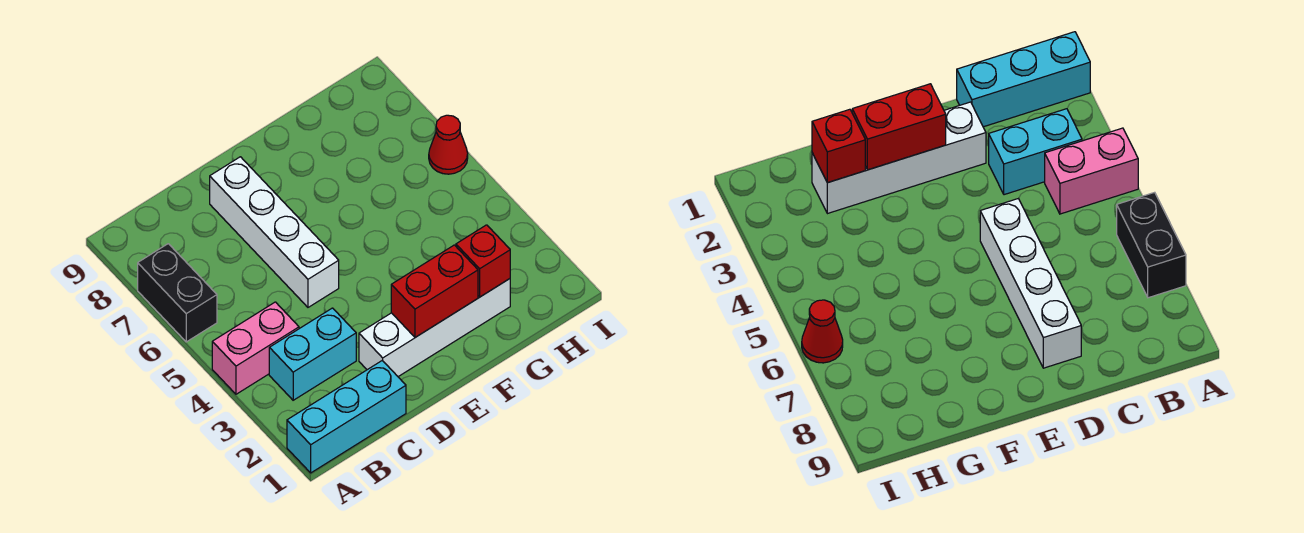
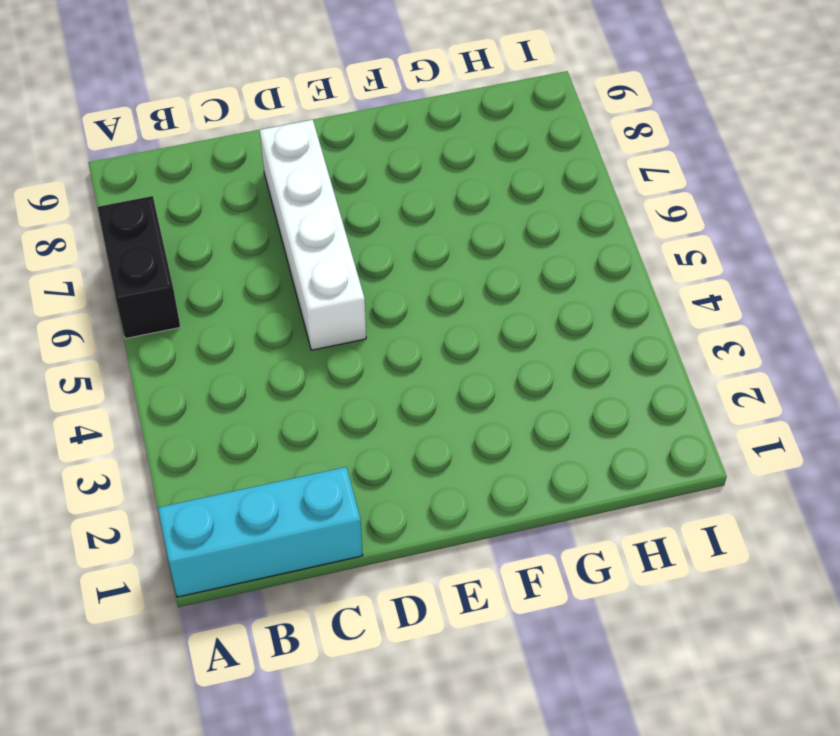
none -> pink brick A4:B4 level 1
none -> cyan brick B3:C3 level 1

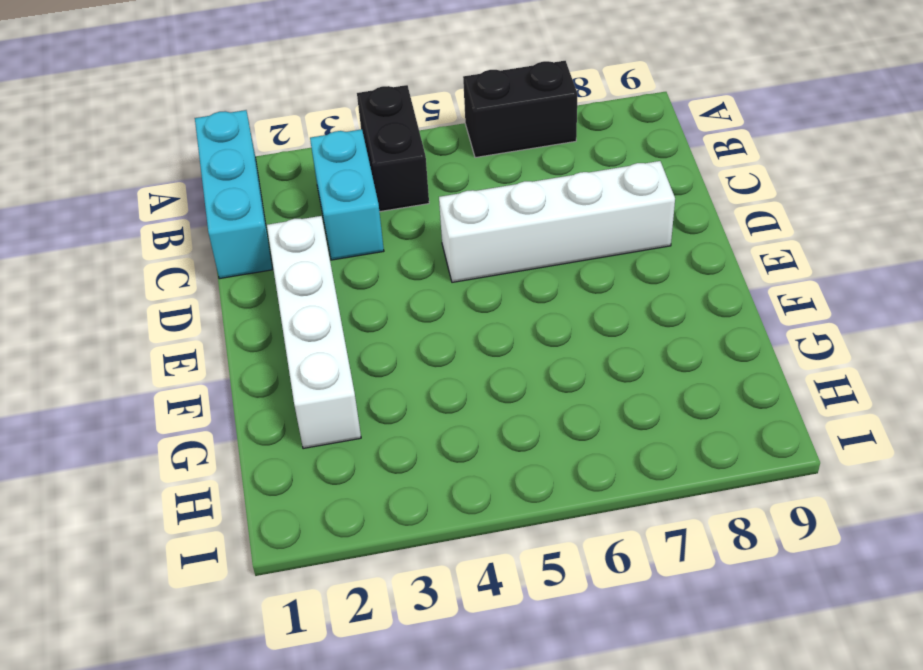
black brick A4:B4 level 1 -> pink brick A4:B4 level 1
none -> red cone I6 level 1
none -> red brick E2:F2 level 2

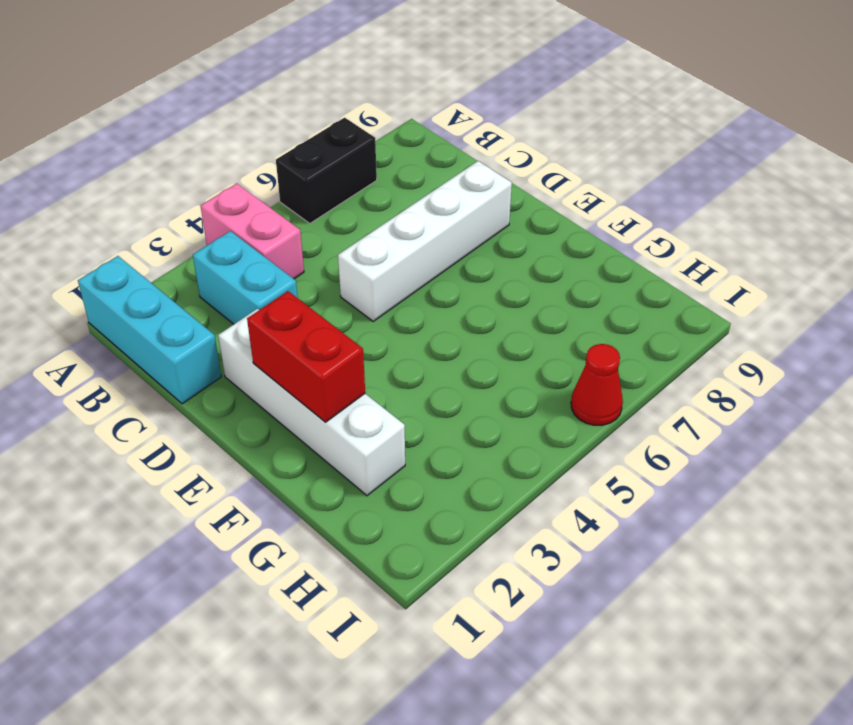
none -> red brick G2 level 2

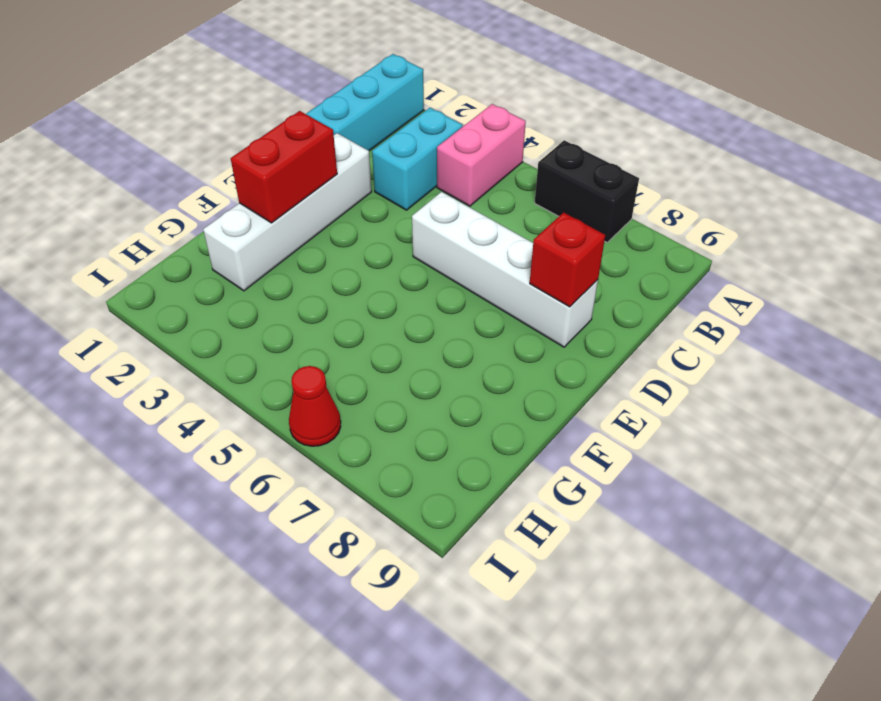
red brick D8 level 2 -> red brick G2 level 2

